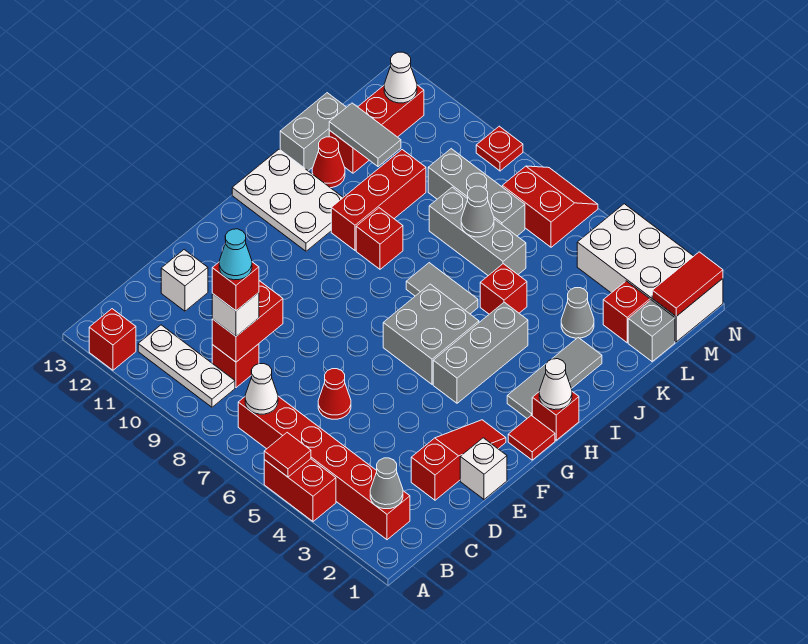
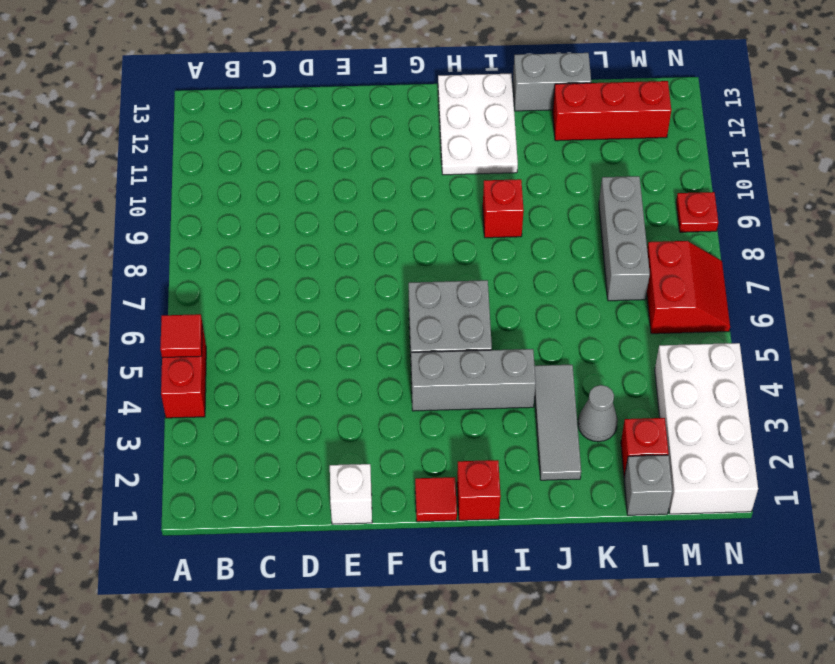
grey tile J2:J4 level 1 -> grey tile H2:J2 level 1
none -> red brick A12 level 1
none -> red brick B2:B7 level 1
none -> white plate B9:B11 level 1
none -> red brick C9 level 1

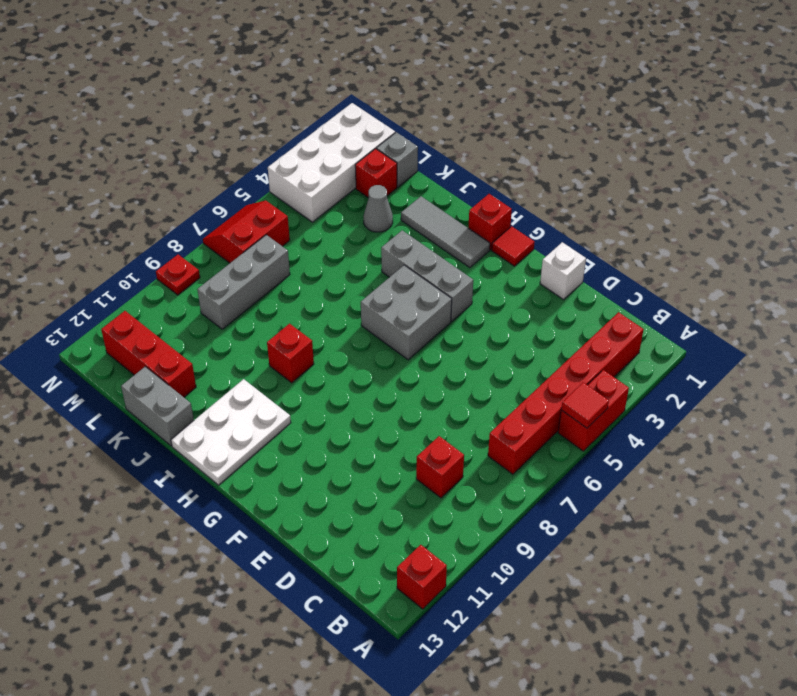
none -> white plate B9:B11 level 1
none -> red slope D2:F2 level 1 top D
none -> red cone D6 level 1
none -> white brick D12 level 1

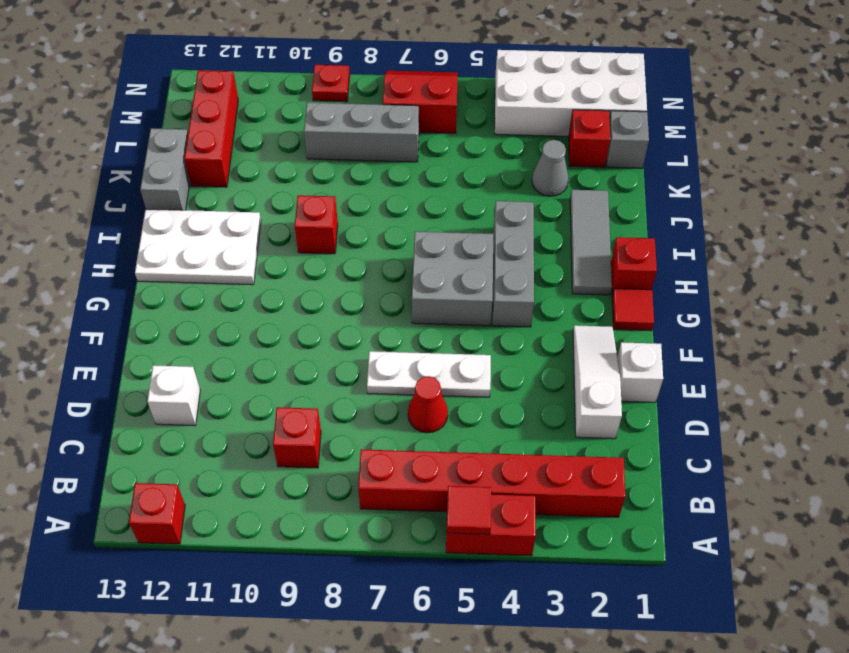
white slope D2:F2 level 1 top D -> red slope D2:F2 level 1 top D
white plate E5:E7 level 1 -> white plate B9:B11 level 1
none -> grey tile I6:I7 level 1
none -> red brick I10:K10 level 1
none -> red brick J5 level 1
none -> red cone J12 level 1

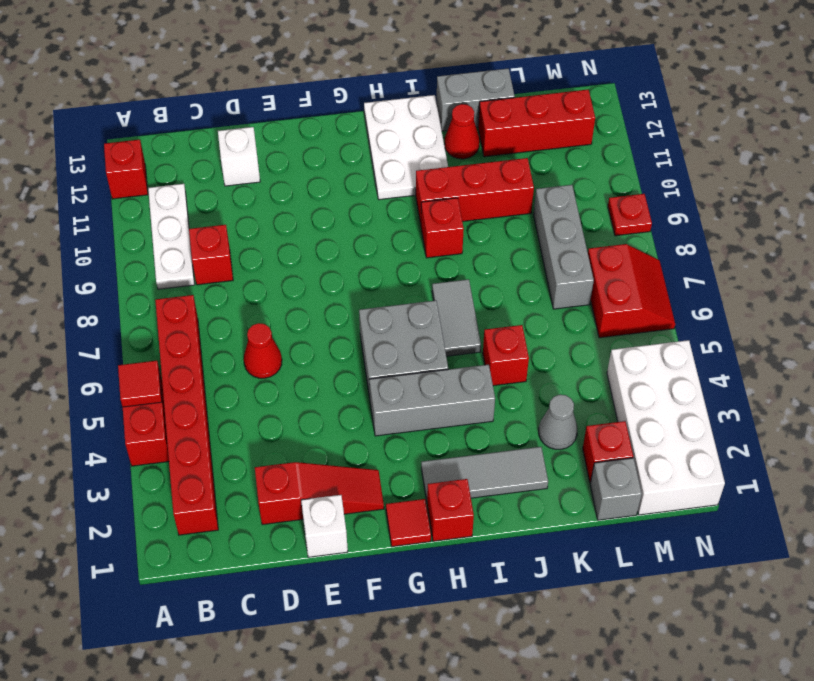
none -> grey brick K6:K8 level 1
none -> grey cone B2 level 2
none -> white cone B7 level 2
none -> red brick C9:D9 level 2

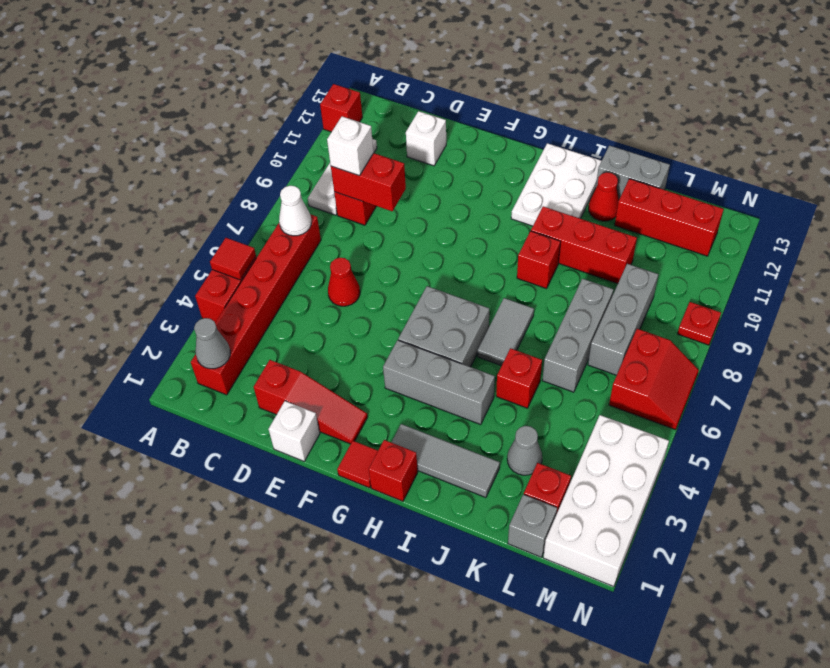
none -> white cone H1 level 2
none -> grey cone K7 level 2
none -> grey tile K11:K12 level 2
none -> red tile M1:N1 level 2

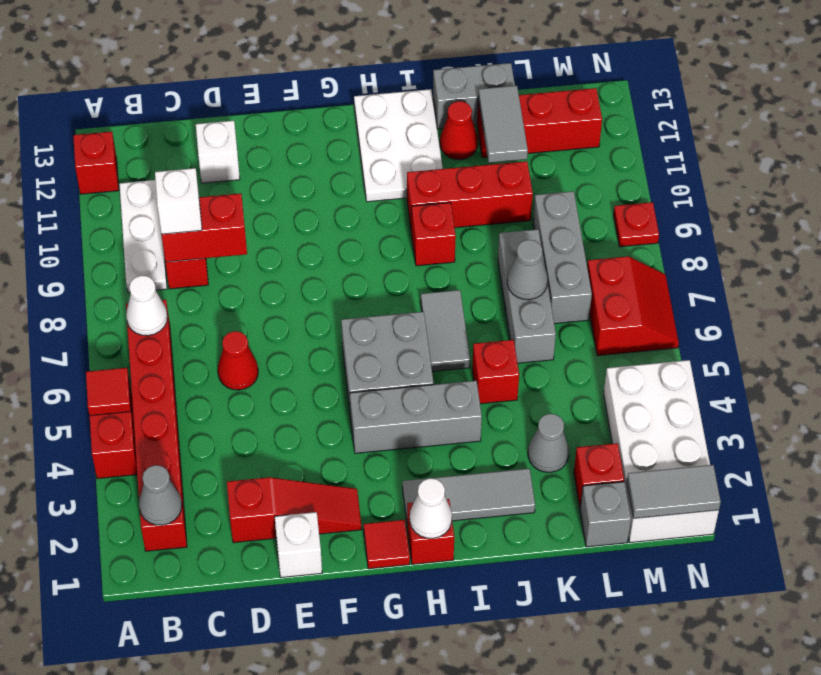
grey tile M1:N1 level 2 -> red tile M1:N1 level 2
none -> white cone M12 level 2
none -> red brick C9 level 4
none -> cyan cone C9 level 5

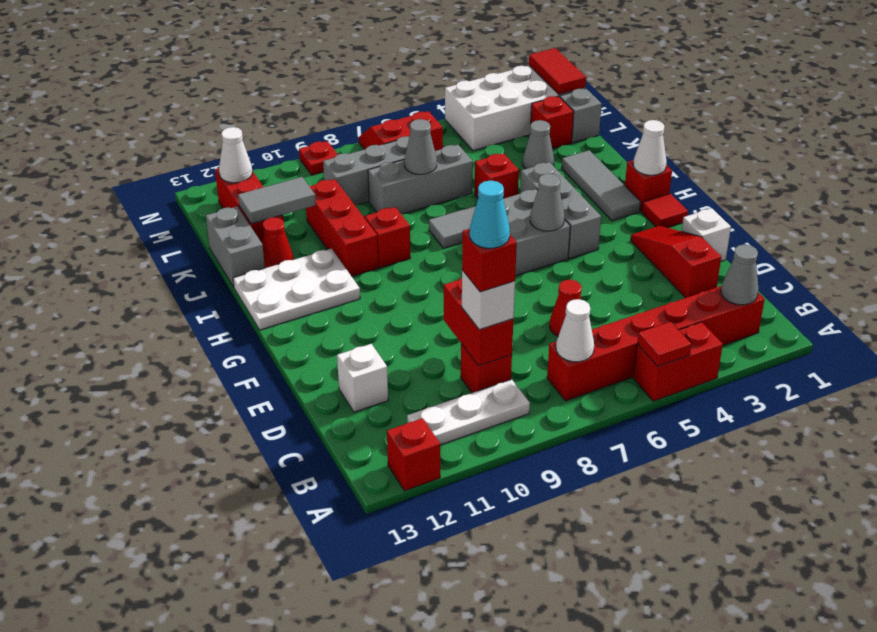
grey cone G5 level 2 -> none

